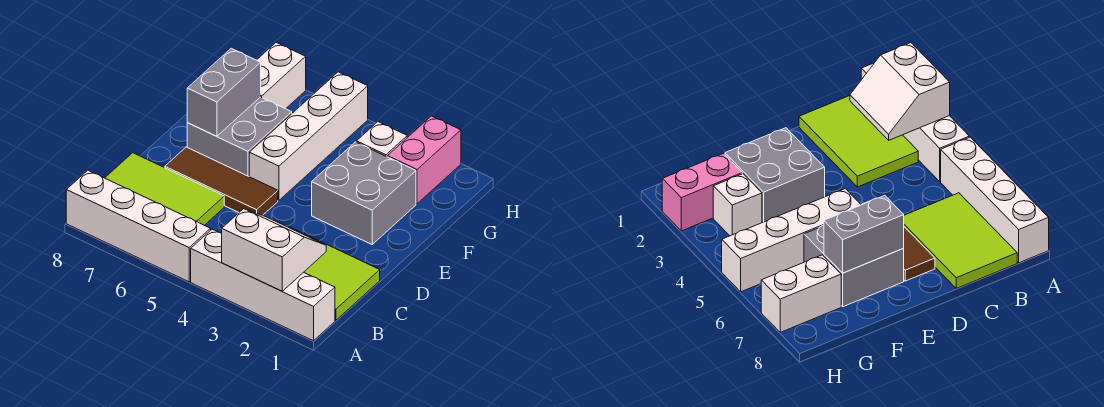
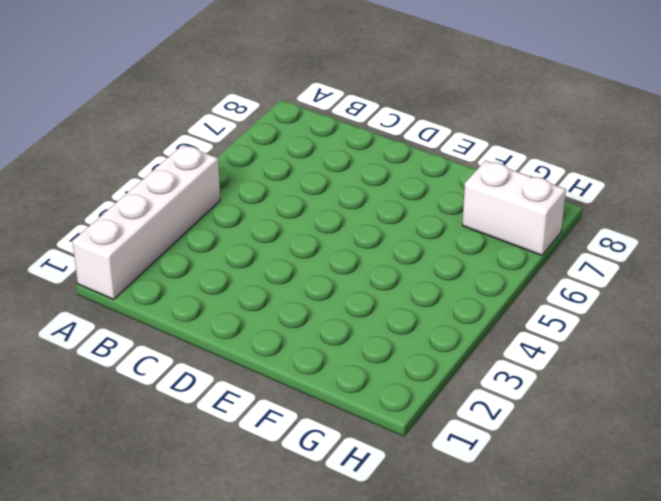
none -> white brick A5:A8 level 1
none -> lime tile B1:C3 level 1
none -> lime tile B6:C8 level 1

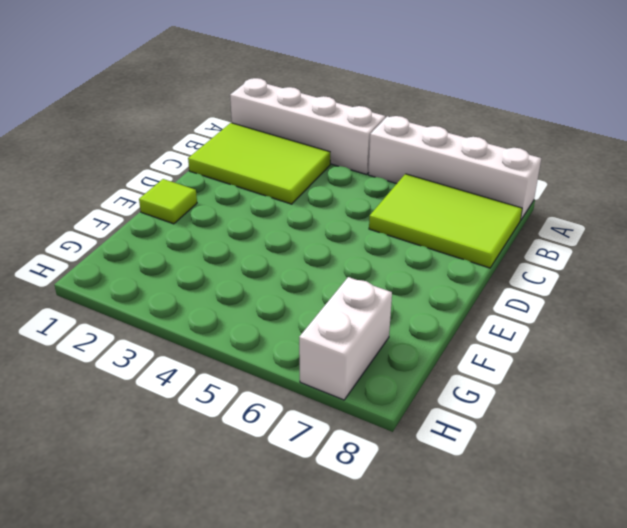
lime tile E1 level 1 -> none
none -> brown tile D5:D7 level 1
none -> grey brick E2:F3 level 1
none -> white brick E5:H5 level 1

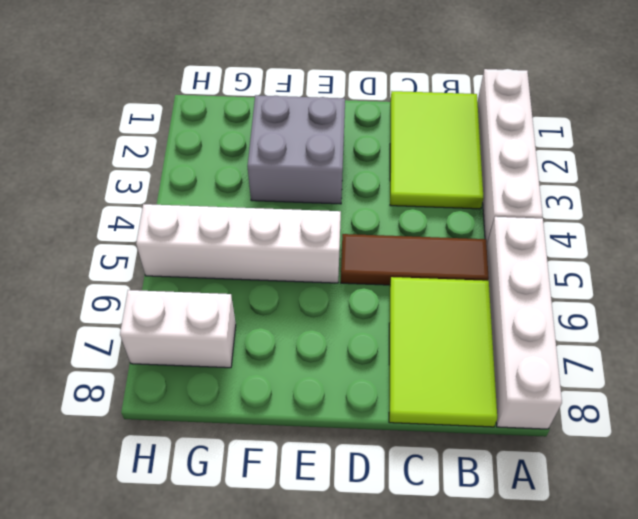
brown tile B5:D5 level 1 -> brown tile D5:D7 level 1
none -> grey brick E6:F7 level 1
none -> pink brick G2:H2 level 1
none -> white brick G3 level 1

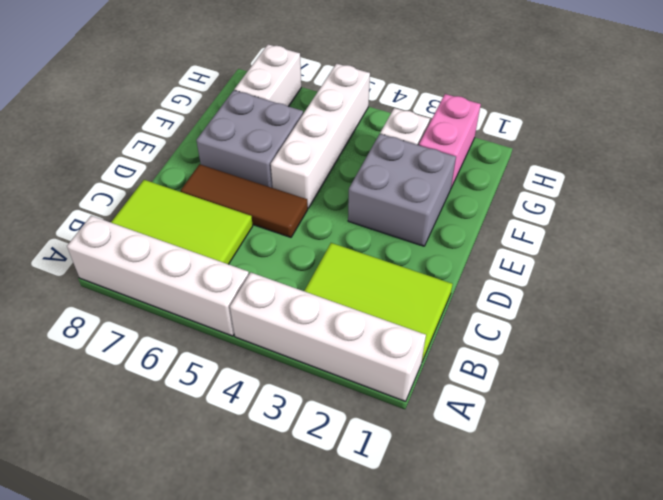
none -> white slope A2:B3 level 2 top A
none -> grey brick E7:F7 level 2

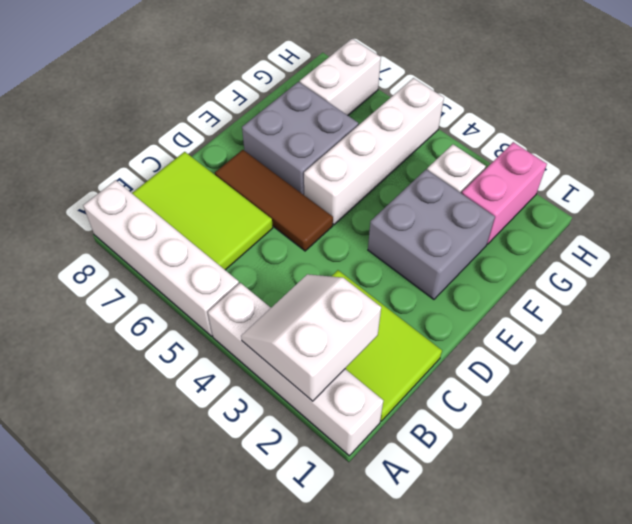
white slope A2:B3 level 2 top 2 -> white slope A2:B3 level 2 top A
none -> grey brick E7:F7 level 2

